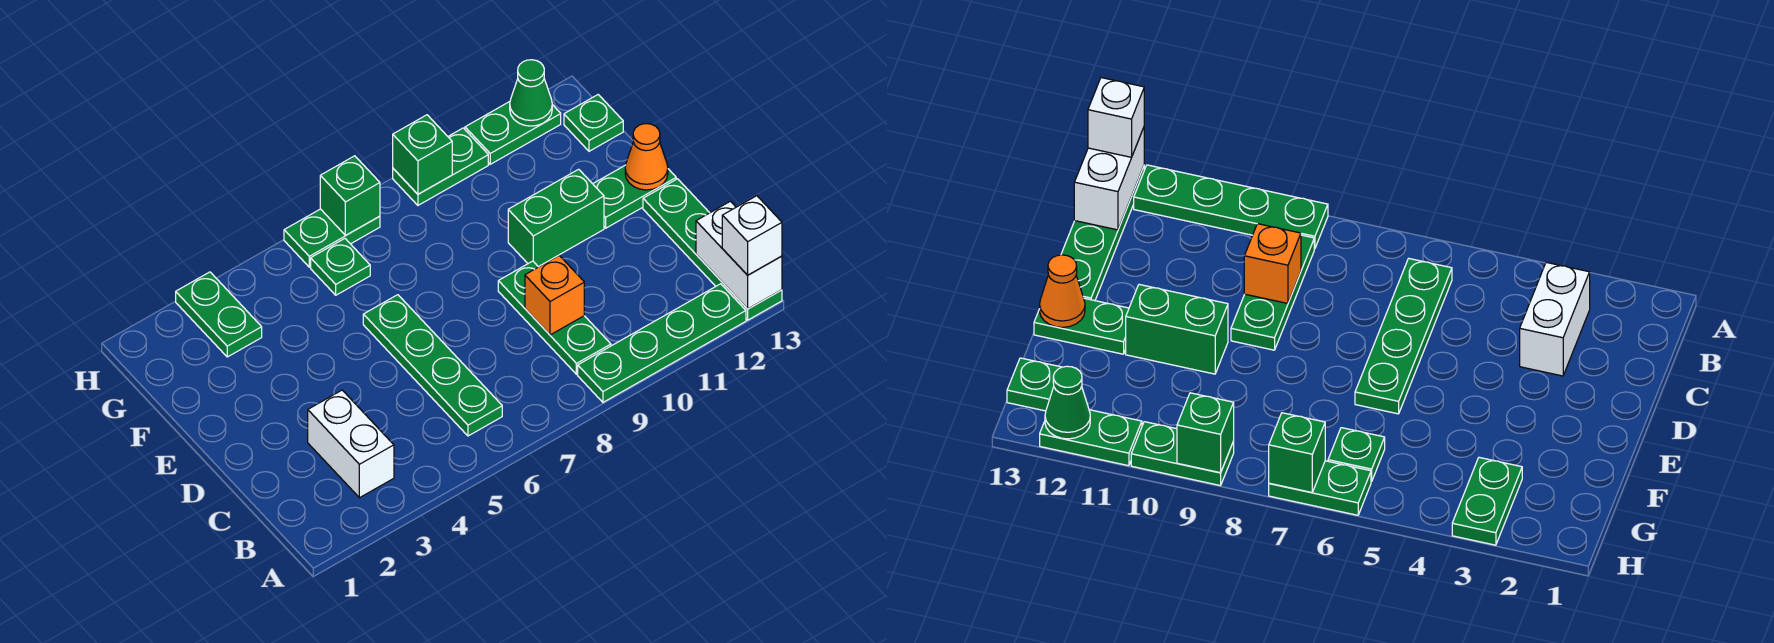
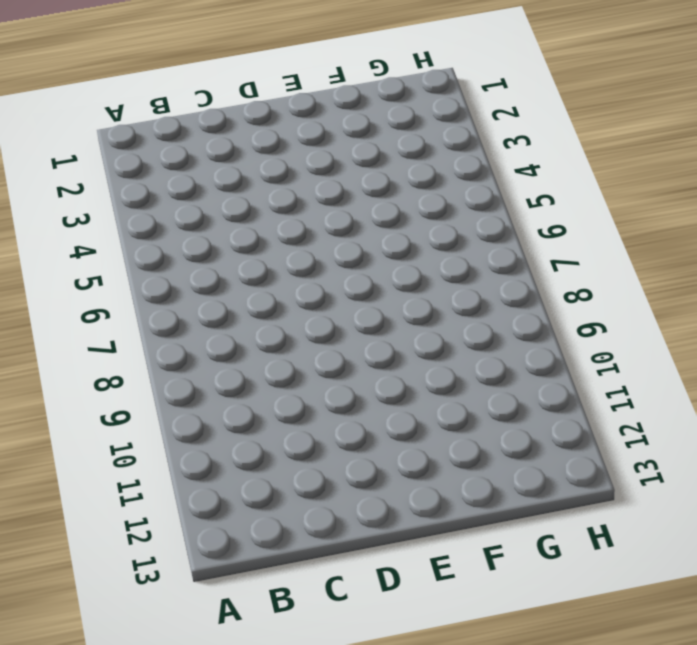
none -> green plate A9:A12 level 1
none -> green plate A13:D13 level 1
none -> white brick B3:C3 level 1

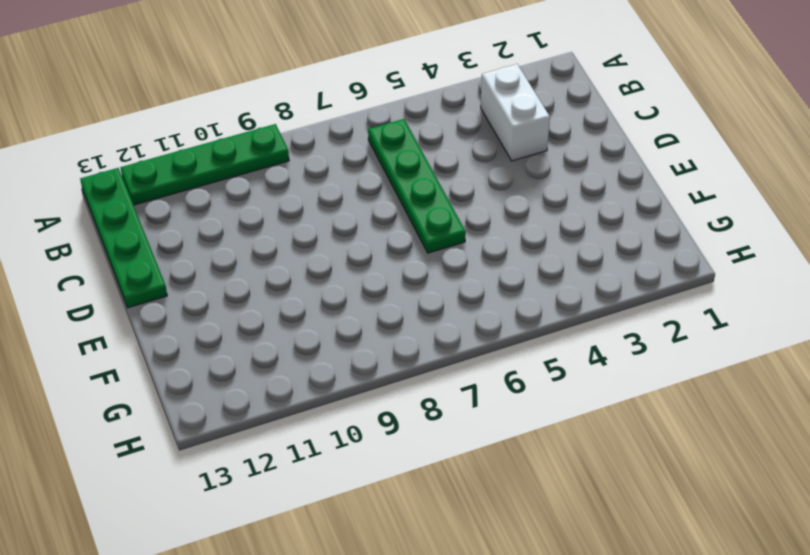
none -> green plate B9:D9 level 1
none -> green brick E10:E11 level 1
none -> green plate E12:E13 level 1

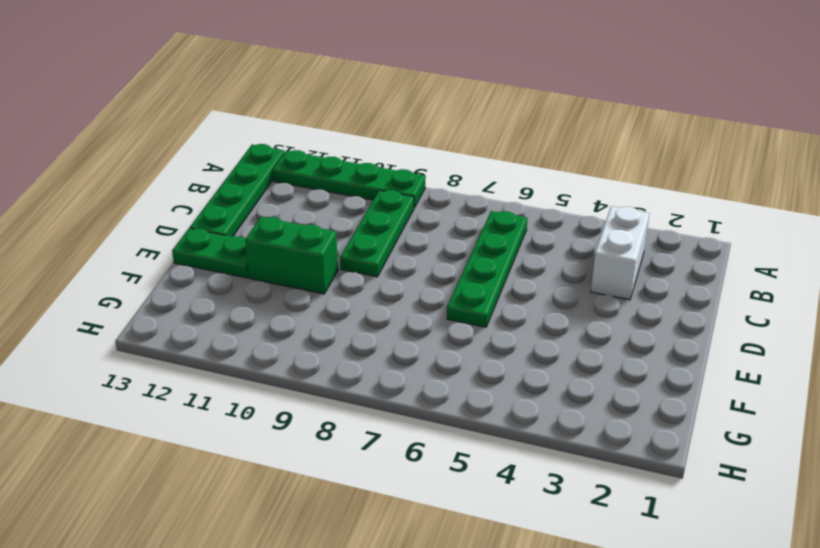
none -> green plate G3:H3 level 1
none -> green plate G6 level 1
none -> green plate G13 level 1

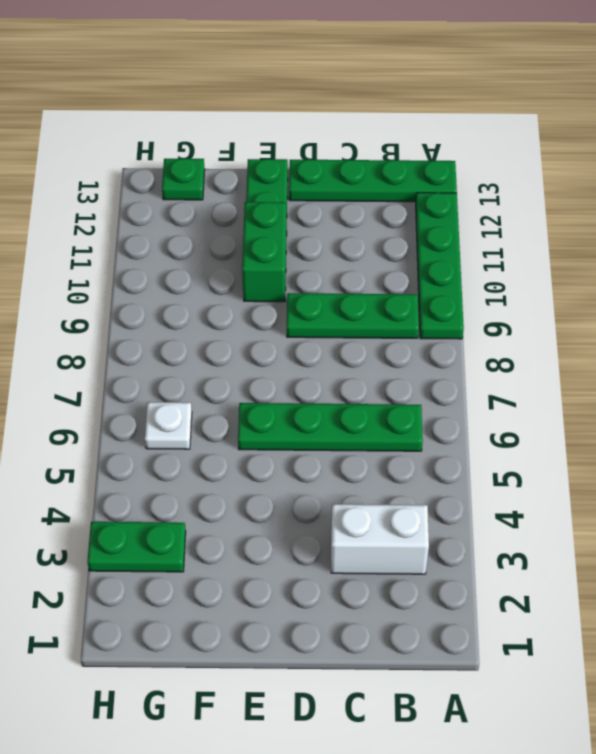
white plate G6 level 1 -> green plate G6 level 1
none -> green plate H6:H7 level 1
none -> green plate H9:H10 level 1
none -> green plate H11:H12 level 1

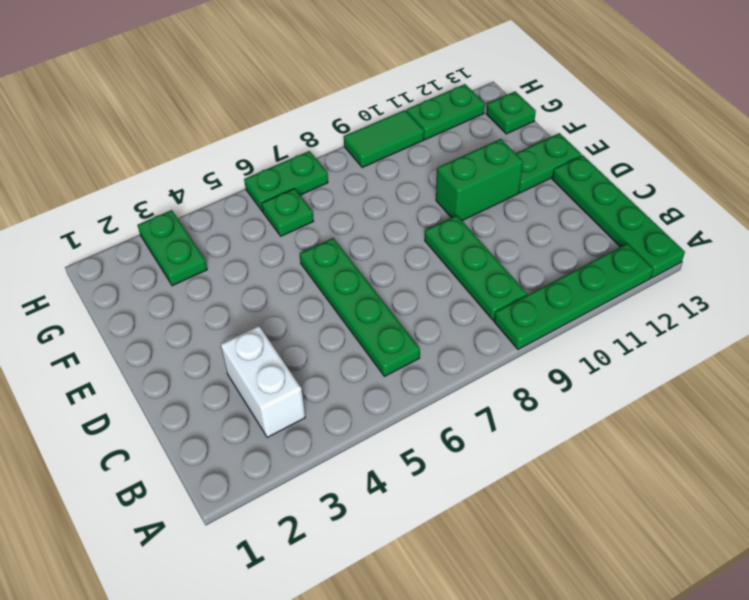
green tile H9:H10 level 1 -> green plate H9:H10 level 1
none -> white brick A13:B13 level 2
none -> orange brick C9 level 2
none -> orange cone E13 level 2

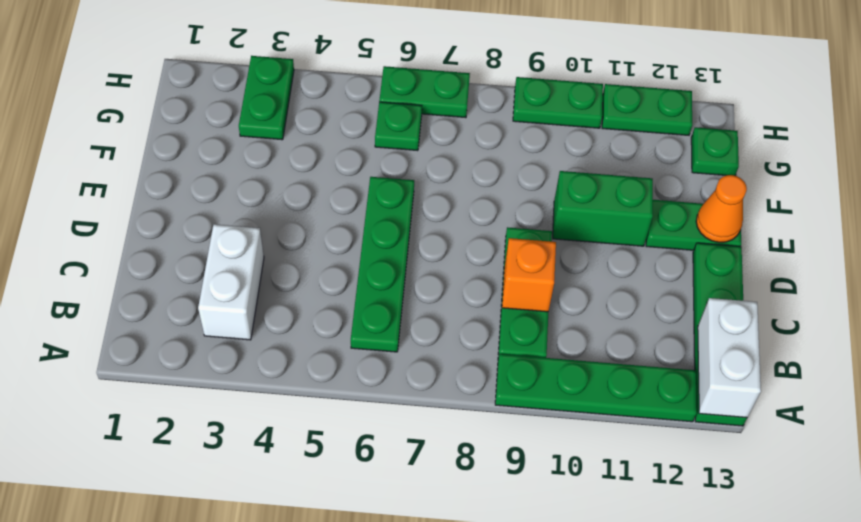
none -> green brick H7 level 2
none -> green brick H9 level 2
none -> green cone H12 level 2

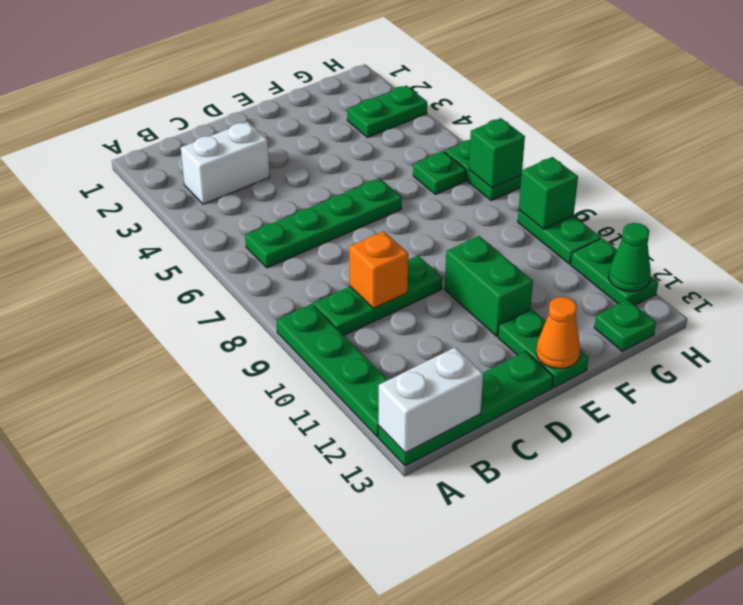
none -> white brick A13 level 3

